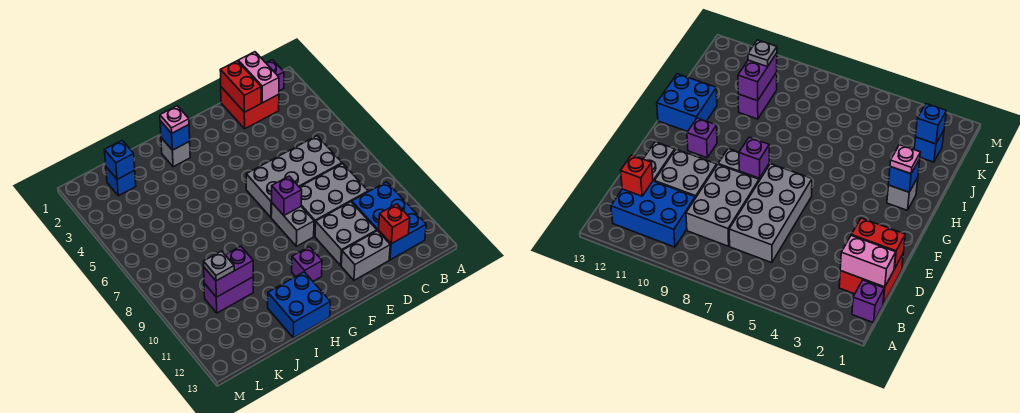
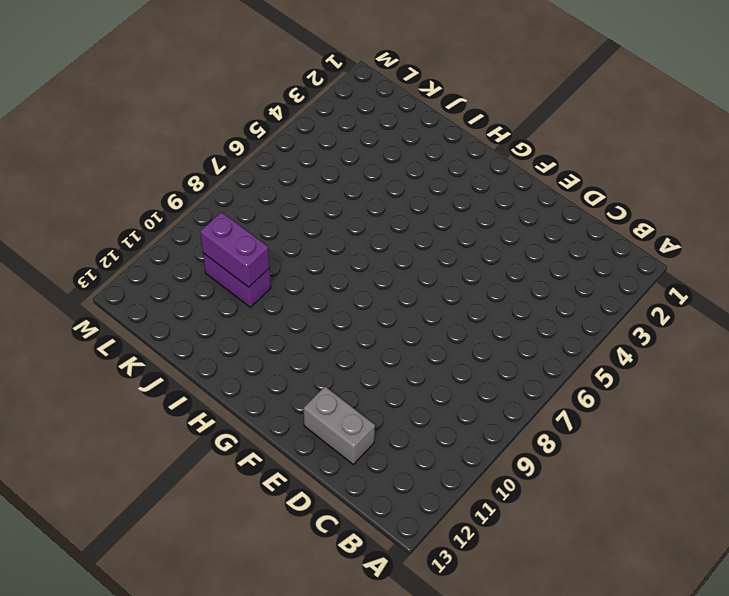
none -> purple brick B1 level 1
none -> blue brick B10:C12 level 1
none -> red brick C1:D2 level 1

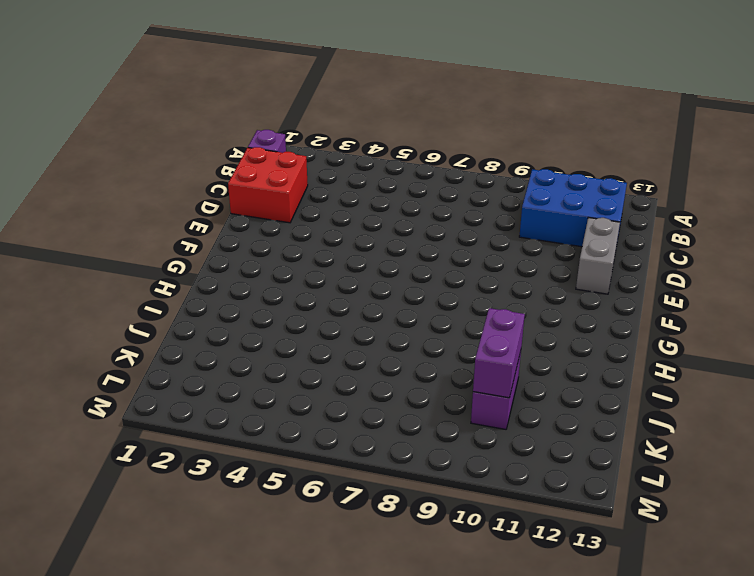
none -> grey brick C6:F7 level 1
none -> grey brick C8:E9 level 1
none -> grey brick D10:E11 level 1

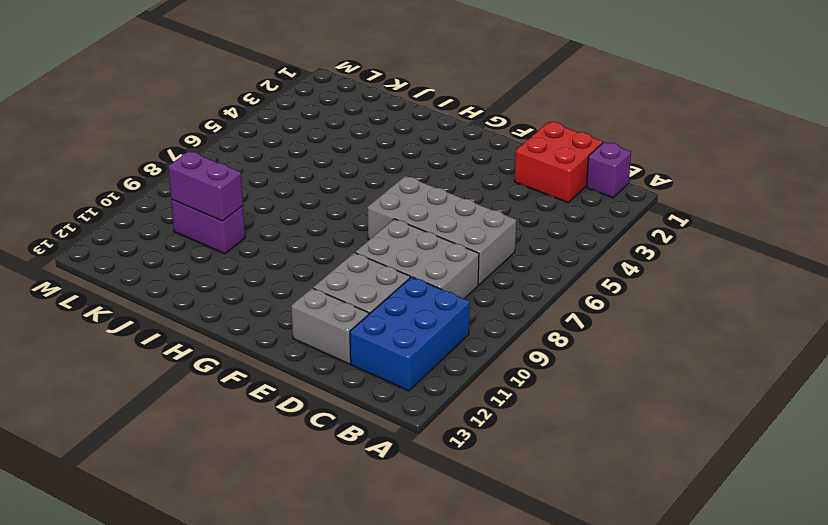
none -> grey brick F8:F9 level 1
none -> purple brick G11 level 1
none -> grey brick H2 level 1

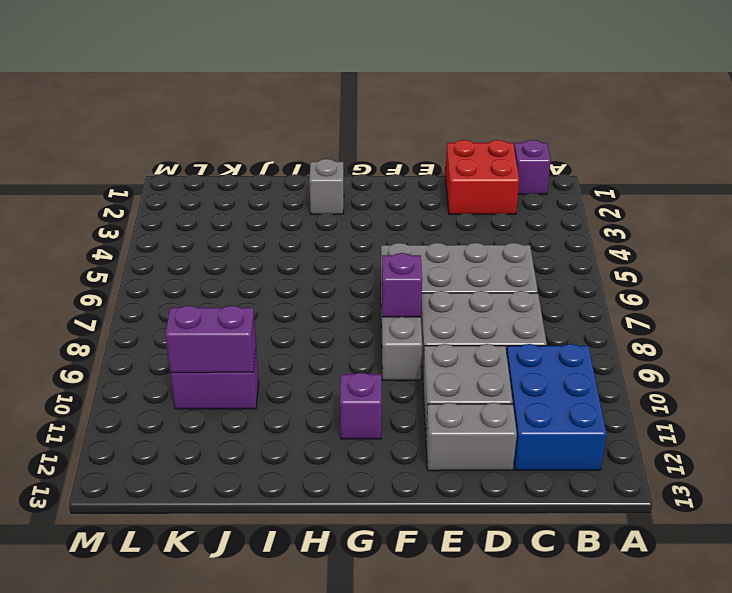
none -> blue brick H12:I13 level 1
none -> blue brick K2 level 1
none -> pink brick C1:C2 level 2

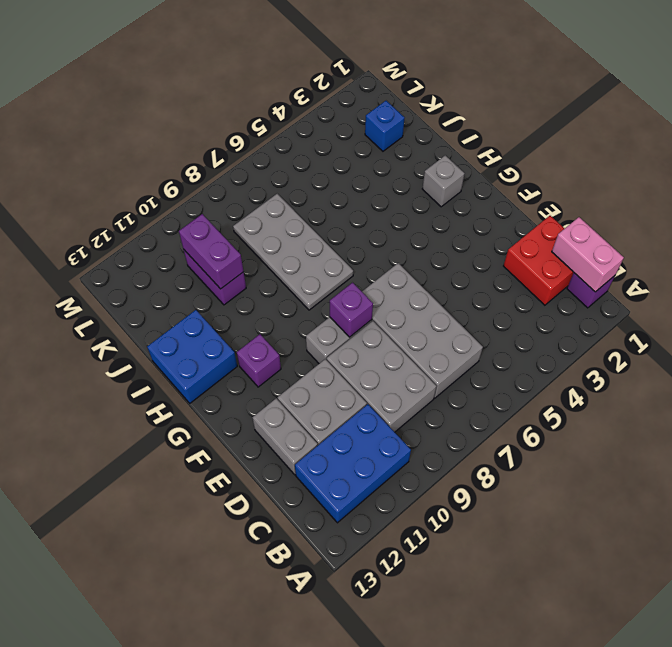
pink brick B1:C1 level 2 -> pink brick C1:C2 level 2
grey plate H7:K8 level 1 -> none
none -> red brick C12 level 2
none -> red brick D1:D2 level 2
none -> blue brick H2 level 2

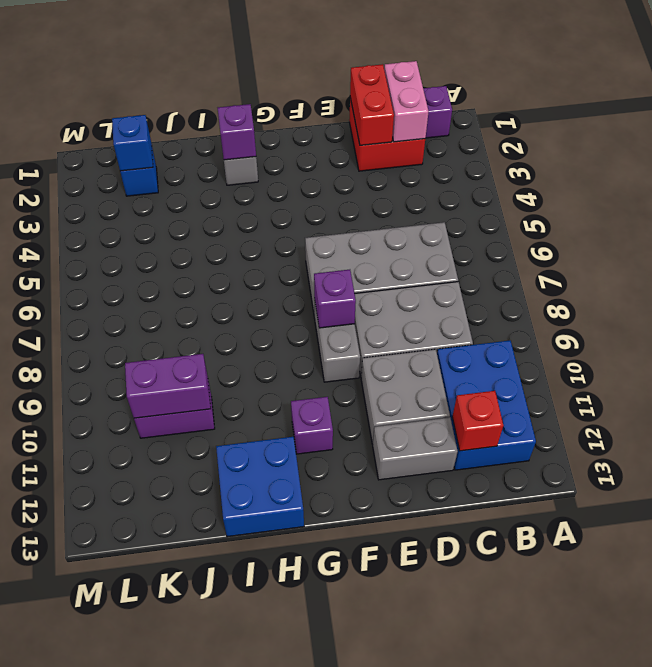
purple brick H2 level 2 -> blue brick H2 level 2
none -> pink plate H2 level 3
none -> grey plate K10 level 3

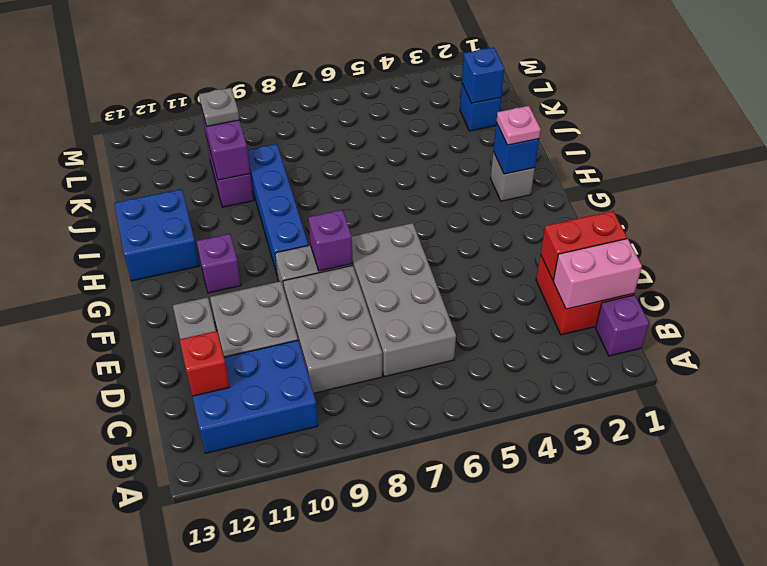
blue brick G9:J9 level 1 -> none

